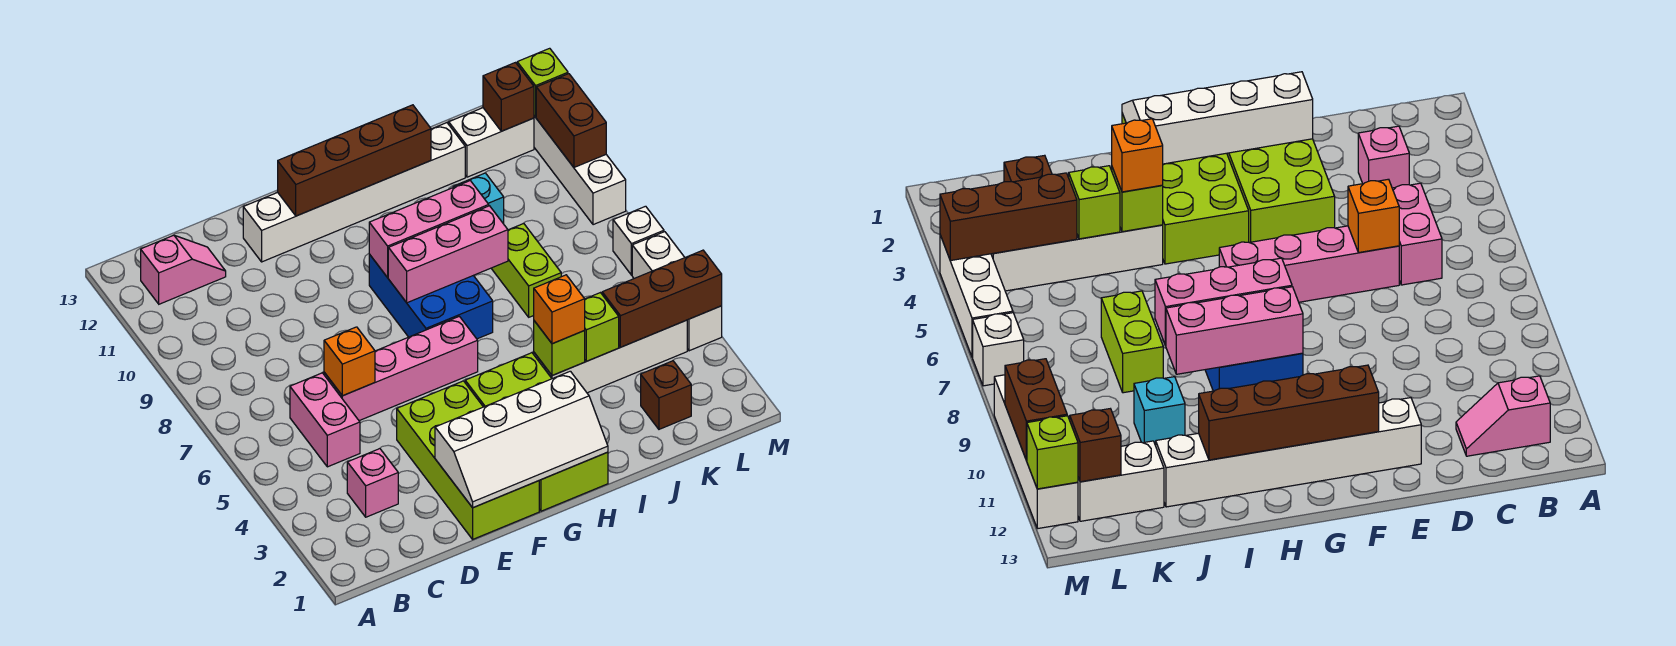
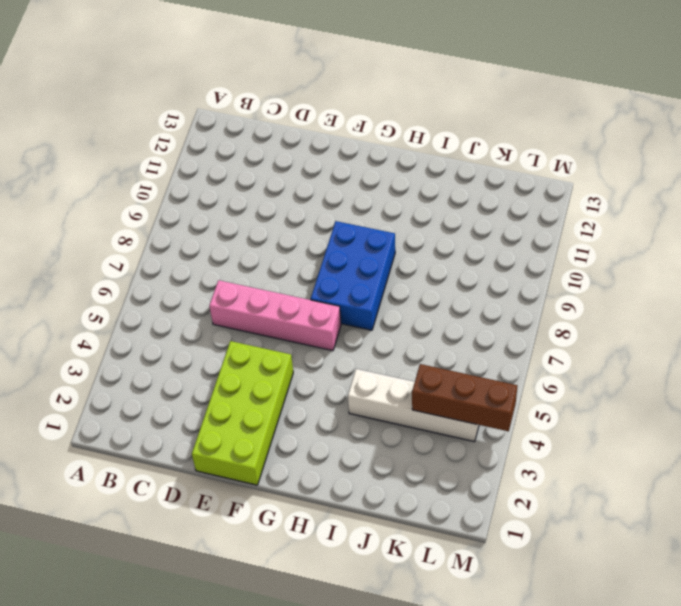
none -> pink slope B12:C12 level 1 top B
none -> pink brick C3 level 1
none -> pink brick C5:C6 level 1

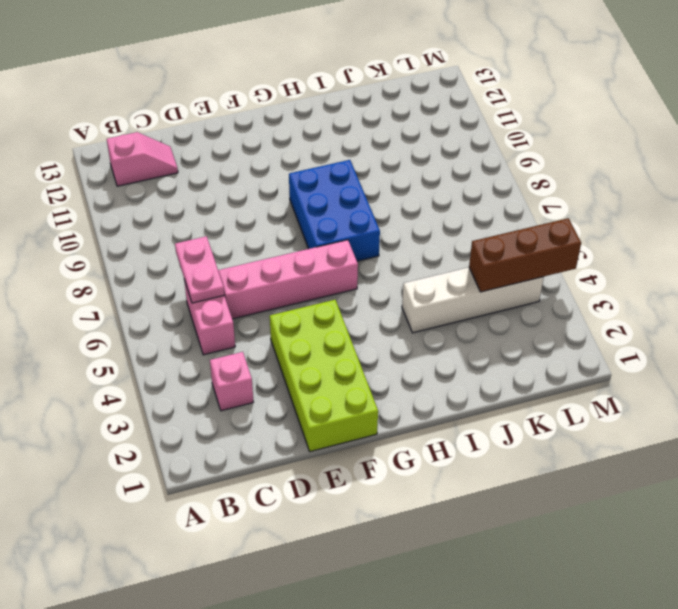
pink plate C6:C7 level 2 -> none
none -> white brick E12:J12 level 1
none -> lime brick G1:H4 level 1
none -> lime brick J7:J8 level 1

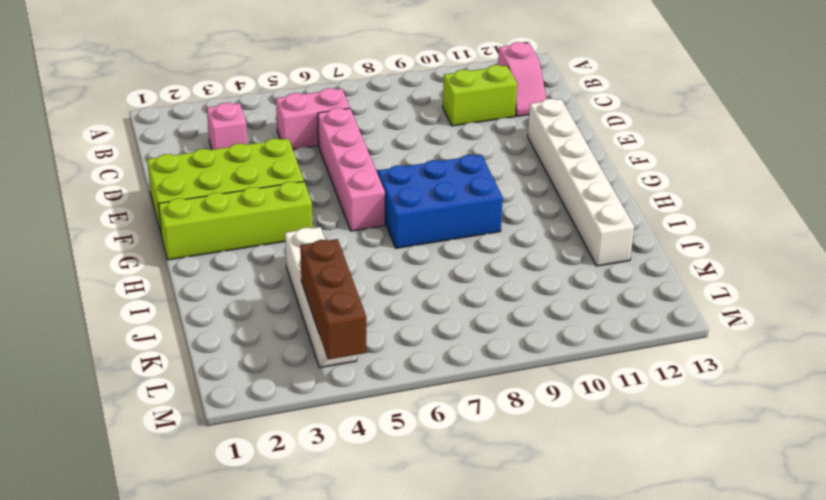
lime brick C10:C11 level 1 -> lime brick J7:J8 level 1
lime brick G1:G4 level 1 -> lime brick G1:H4 level 1
none -> cyan brick J10 level 1
none -> brown brick K2 level 1
none -> white brick K12:L12 level 1

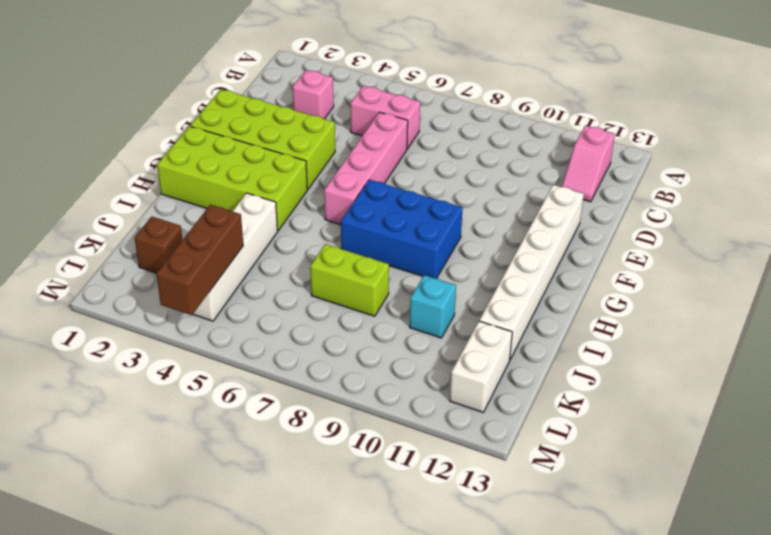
none -> white brick M4:M6 level 1
none -> white brick M7 level 1
none -> white brick M9:M12 level 1

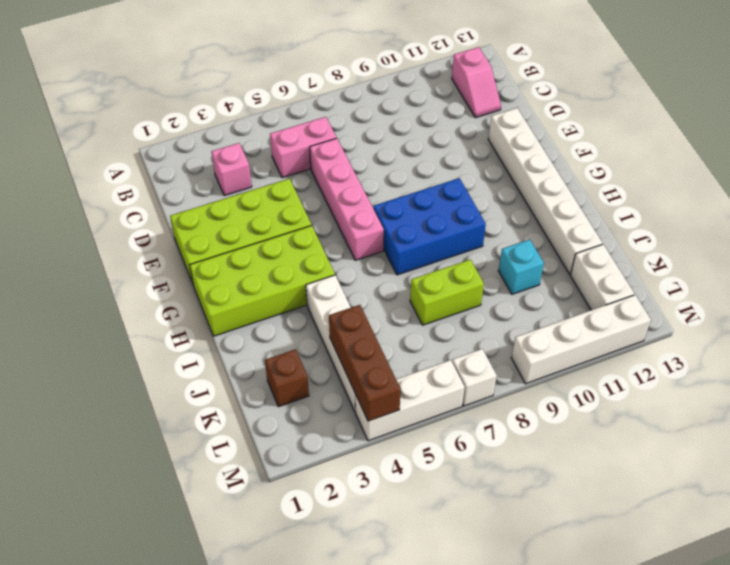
none -> orange brick D6 level 2
none -> white slope E1:H2 level 2 top 2
none -> brown brick F12:I12 level 2

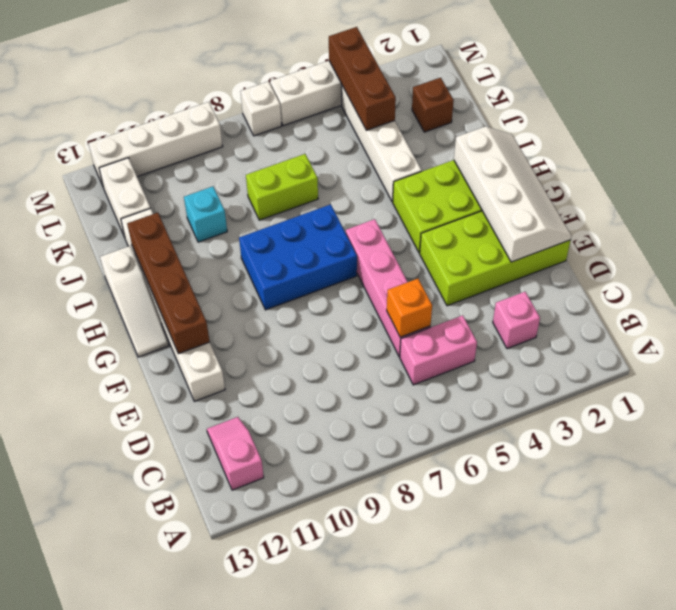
white slope G13:I13 level 1 top I -> none
none -> pink brick G8:I8 level 2
none -> pink brick G9:I9 level 2
none -> lime brick I4 level 2

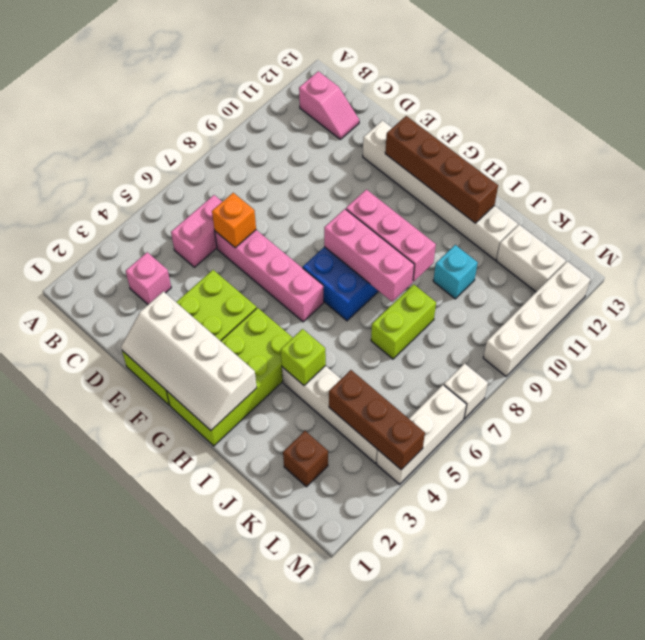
none -> lime brick J4 level 2
none -> brown brick L12 level 2
none -> brown brick M10:M11 level 2

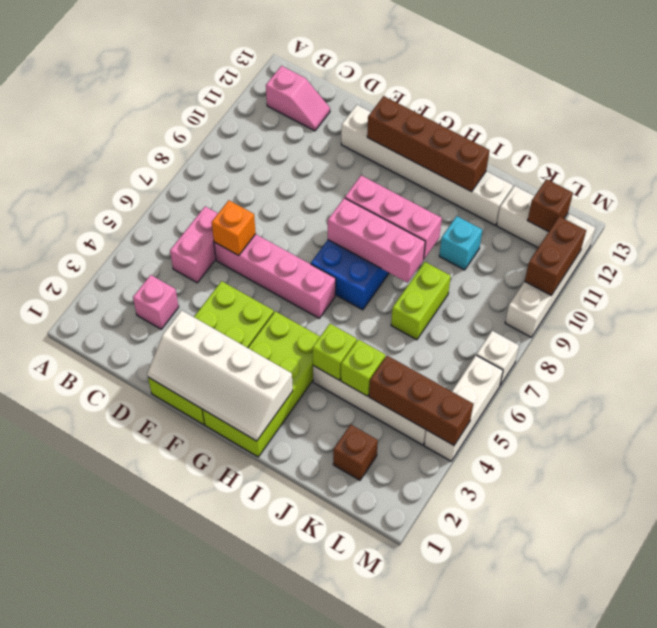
none -> lime brick M12 level 2
none -> orange brick I4 level 3

